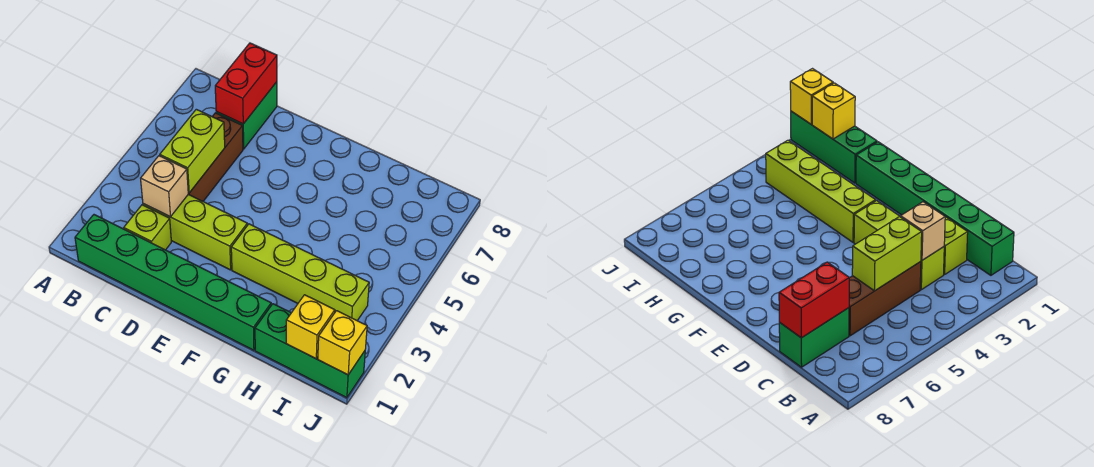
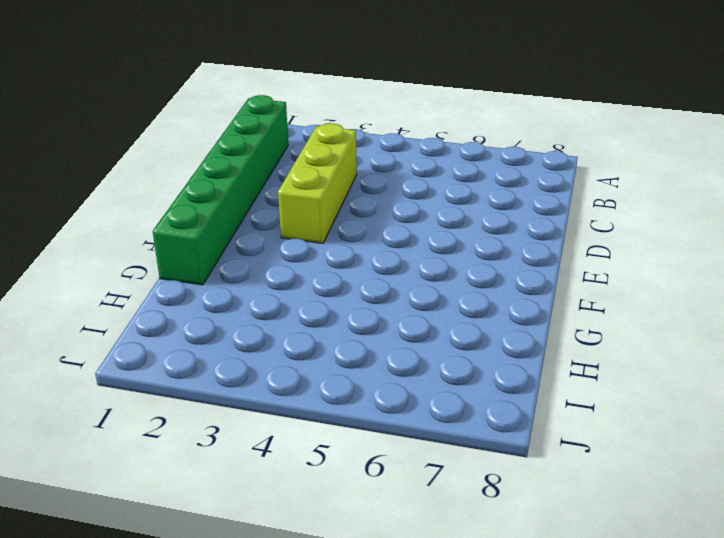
none -> lime brick C2 level 1
none -> brown brick C4:C6 level 1
none -> green brick C7:C8 level 1

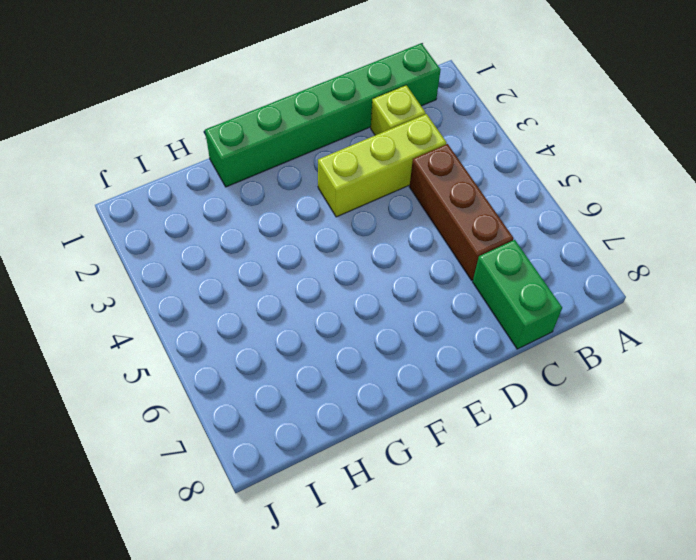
none -> lime brick F3:I3 level 1
none -> green brick H1:J1 level 1
none -> tan brick C3 level 2

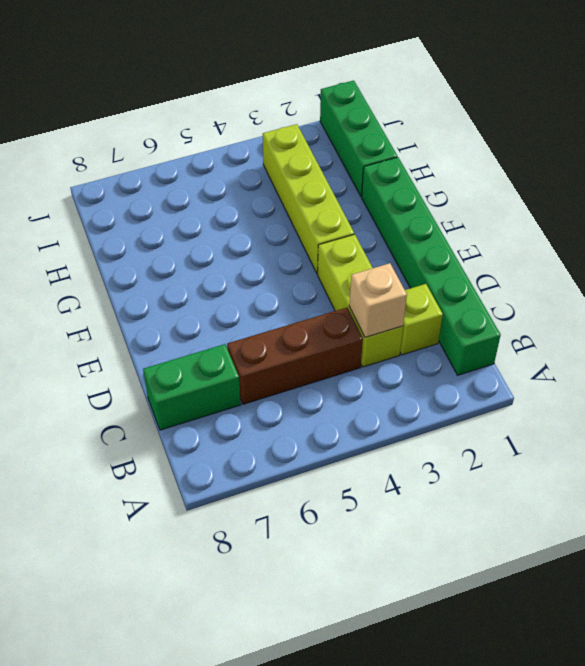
none -> lime brick C4:C5 level 2
none -> red brick C7:C8 level 2
none -> yellow brick I1 level 2

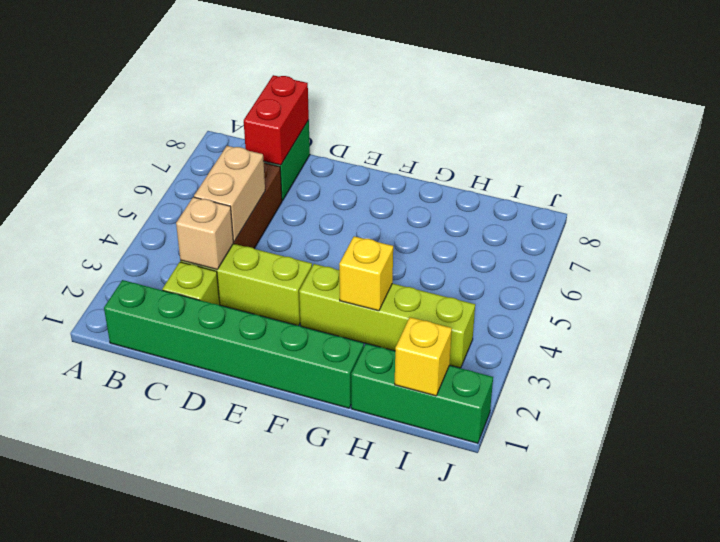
tan brick C4:C5 level 2 -> lime brick C4:C5 level 2
yellow brick G3 level 2 -> yellow brick J1 level 2

